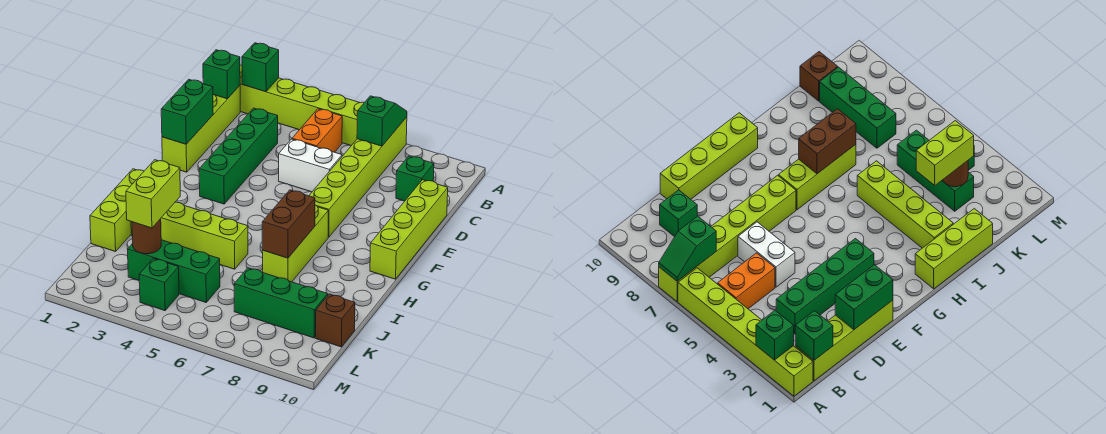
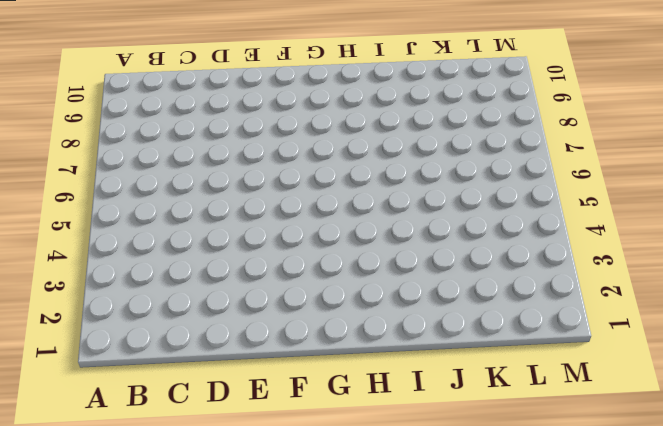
none -> lime brick A1:A6 level 1
none -> lime brick A7:F7 level 1
none -> lime brick B1:E1 level 1

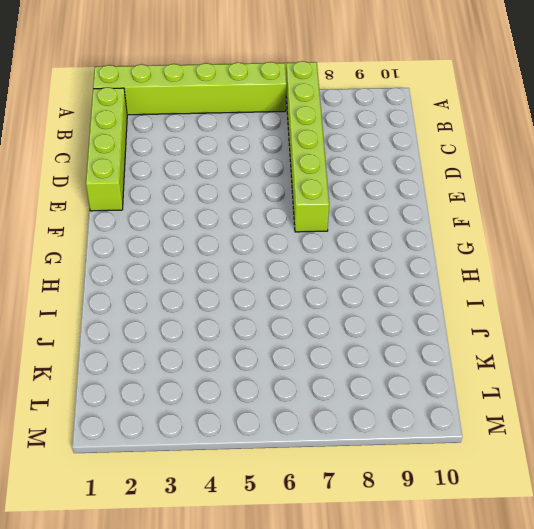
none -> orange brick B5:C5 level 1
none -> green brick C3:F3 level 1
none -> green brick C9 level 1

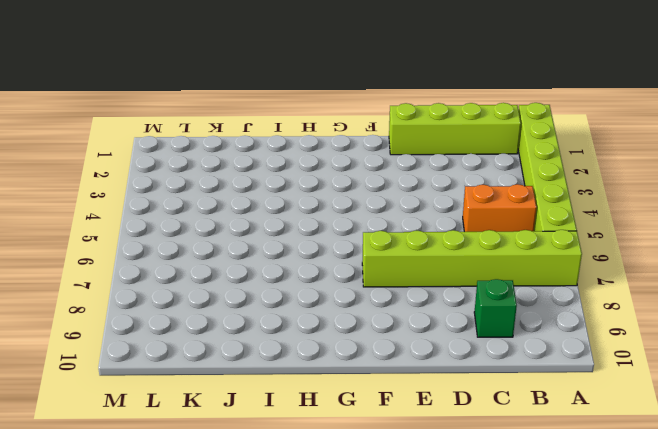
none -> green brick C3:F3 level 1
none -> white brick D5:D6 level 1
none -> lime brick D10:G10 level 1

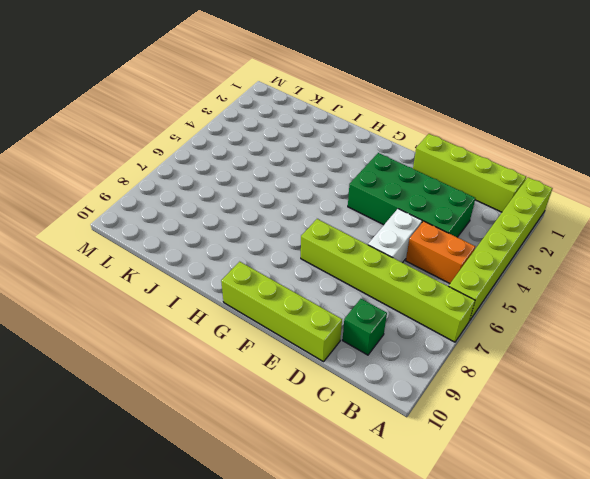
green brick C3:F4 level 1 -> green brick C3:F3 level 1
none -> lime brick G7:I7 level 1
none -> lime brick H1:J1 level 1
none -> lime brick I2:I5 level 1

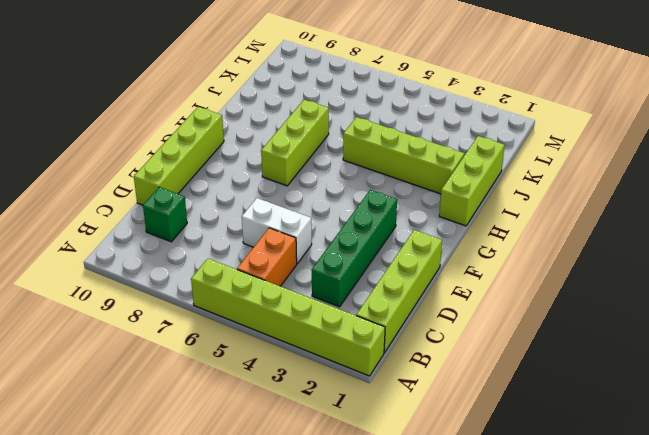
none -> lime brick A7:F7 level 1
none -> green brick K3:K5 level 1
none -> green brick K7:K9 level 1

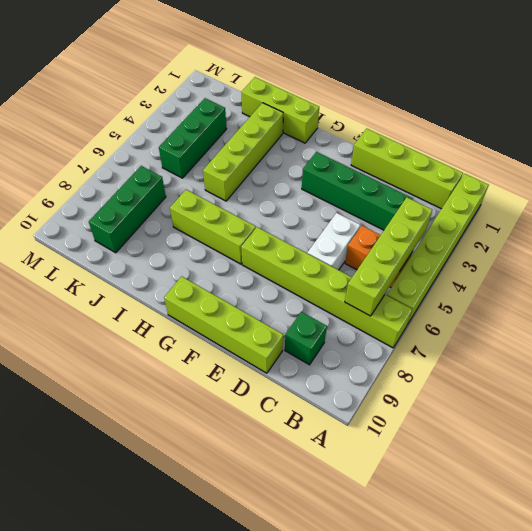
lime brick B4:B7 level 2 -> green slope A7:B7 level 2 top B
none -> brown brick K10 level 1
none -> green brick L4 level 1
none -> green brick A2 level 2

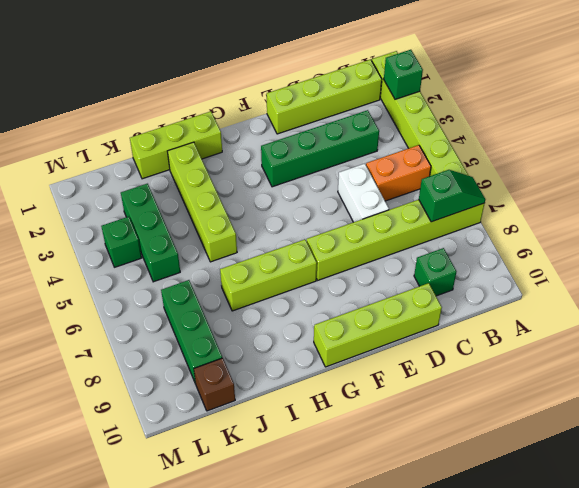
none -> green brick B1 level 2
none -> green brick D1:E1 level 2
none -> brown brick H7:I7 level 2

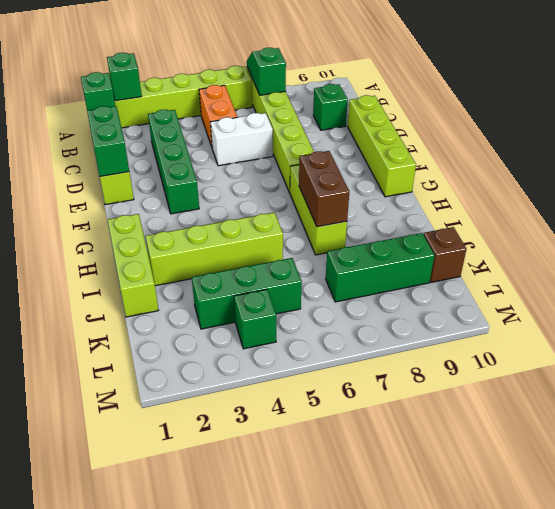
none -> brown round brick K3 level 2
none -> lime brick J3:K3 level 3

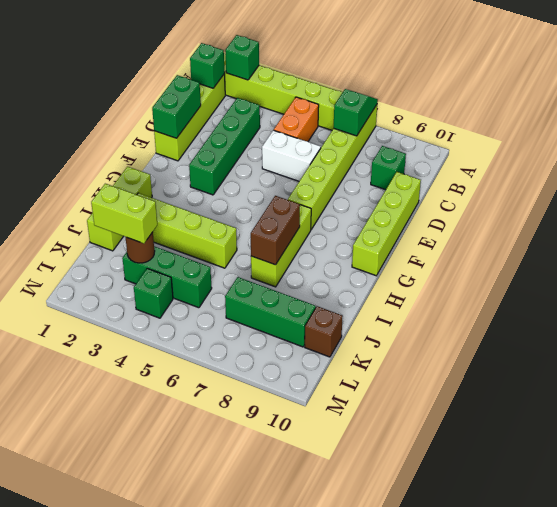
lime brick K2:K3 level 3 -> lime brick J3:K3 level 3

